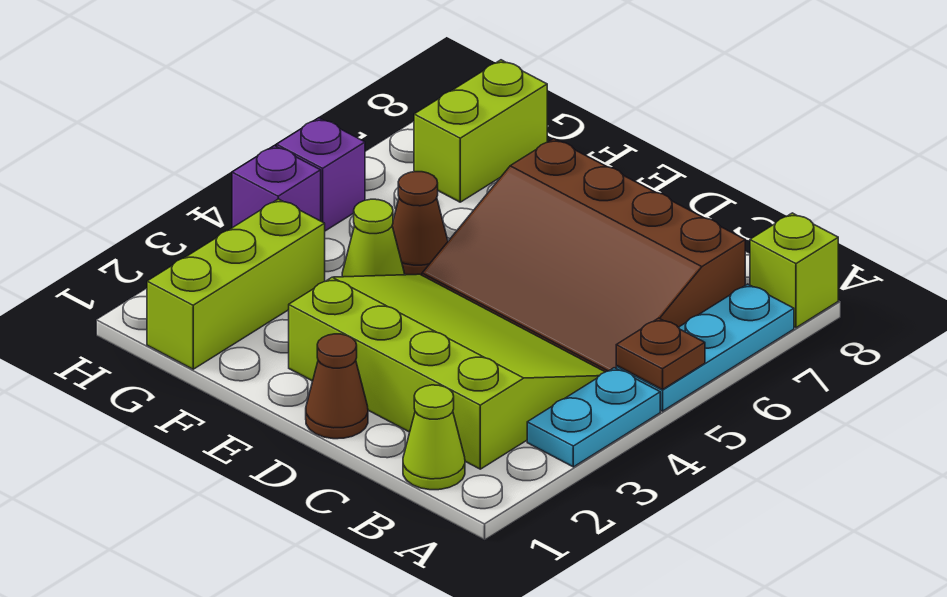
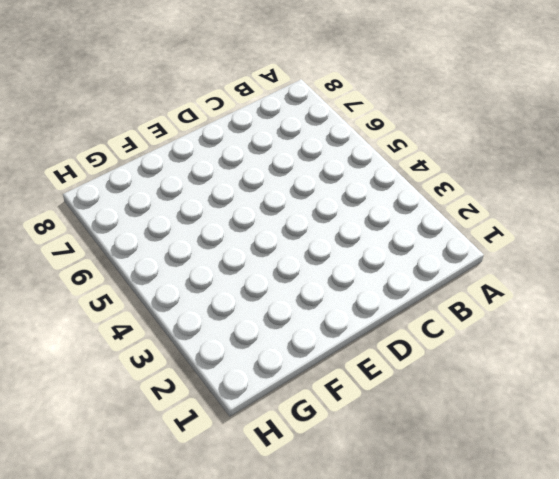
none -> cyan plate A3:A4 level 1
none -> cyan plate A5:A7 level 1
none -> lime brick A8 level 1

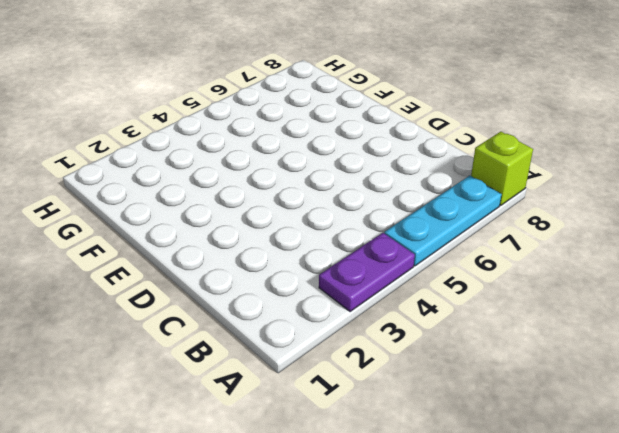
purple plate A3:A4 level 1 -> cyan plate A3:A4 level 1
none -> lime cone B1 level 1
none -> lime slope B2:E4 level 1 top 2
none -> brown slope B5:E7 level 1 top 7

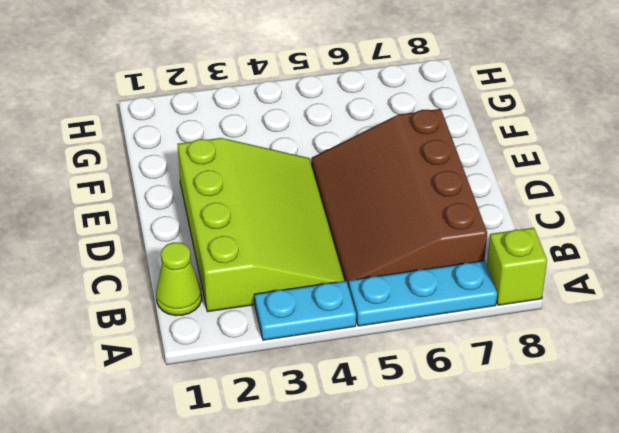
none -> brown cone D1 level 1
none -> lime cone F4 level 1
none -> brown cone F5 level 1

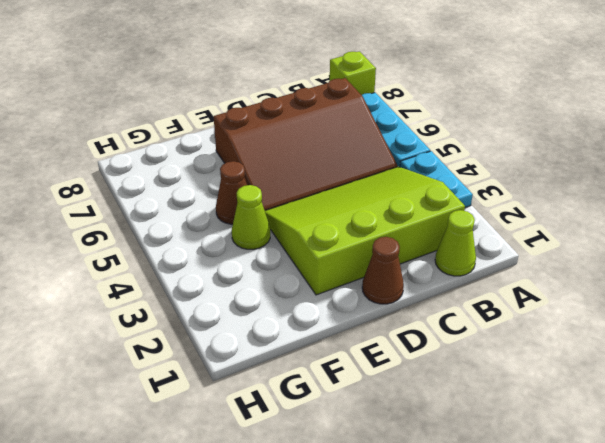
none -> lime brick G1:G3 level 1
none -> lime brick G7:G8 level 1
none -> purple brick H4 level 1

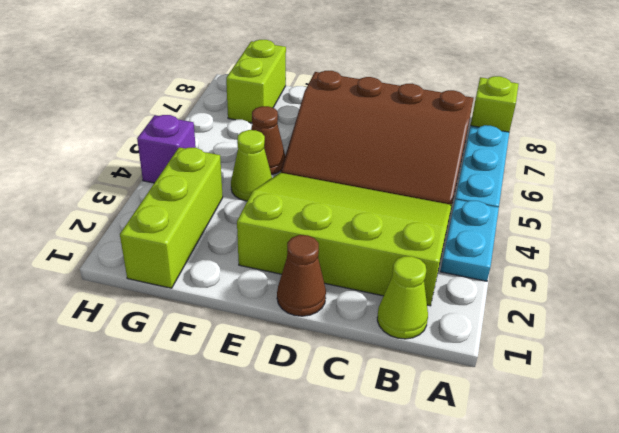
none -> purple brick H5 level 1
none -> brown plate A5 level 2

